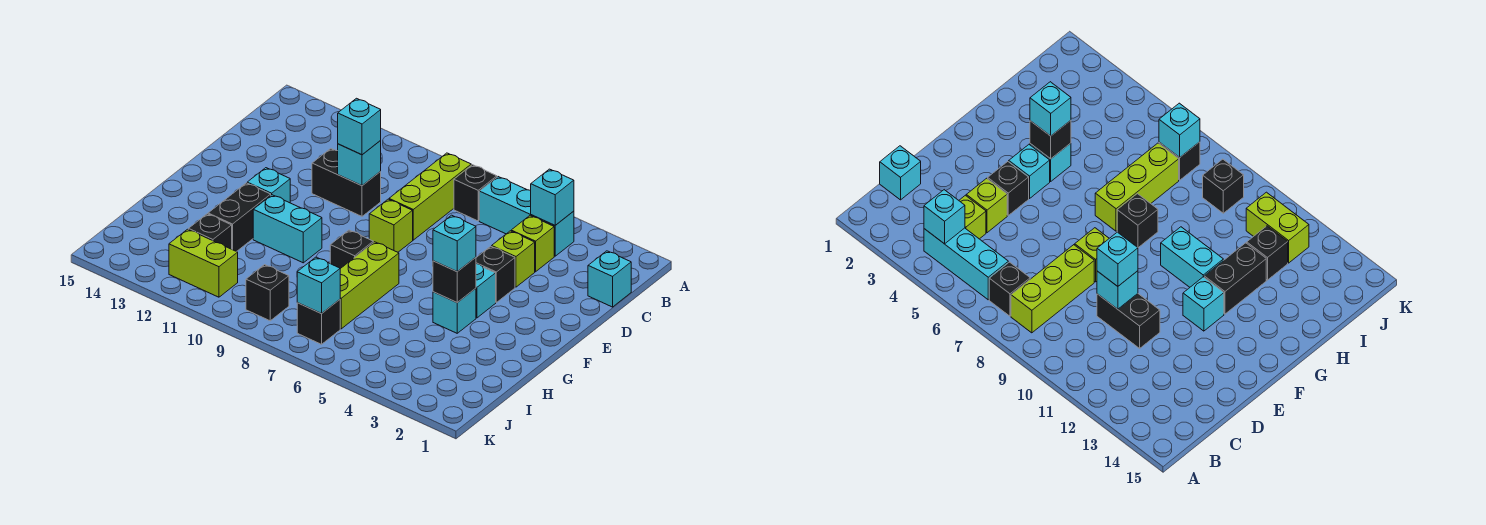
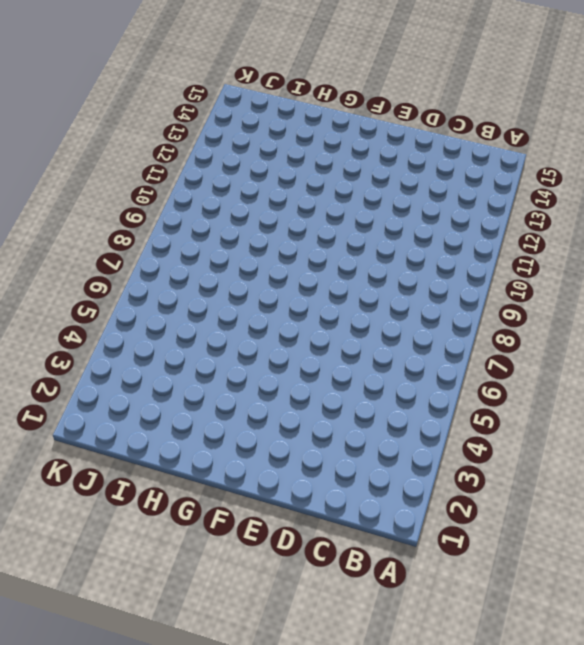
none -> cyan brick B4:B6 level 1
none -> black brick B7 level 1
none -> lime brick B8:D8 level 1

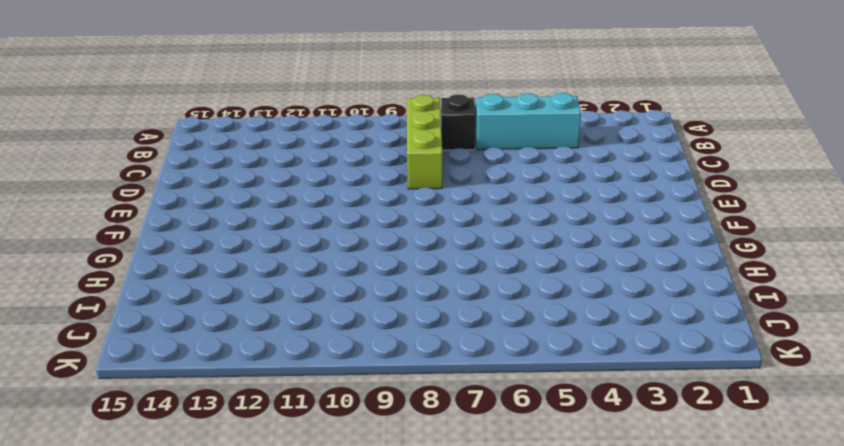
none -> cyan brick C1 level 1
none -> lime brick C4 level 1
none -> lime brick D4 level 1

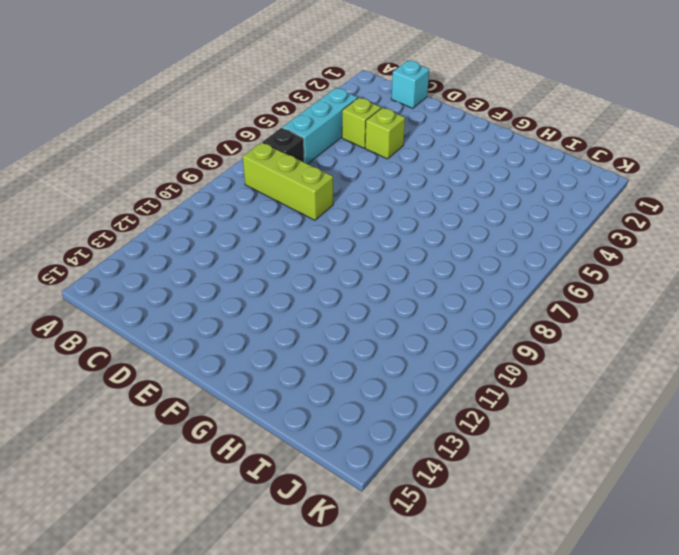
none -> black brick D10:D11 level 1
none -> black brick E4 level 1
none -> lime brick E8 level 1

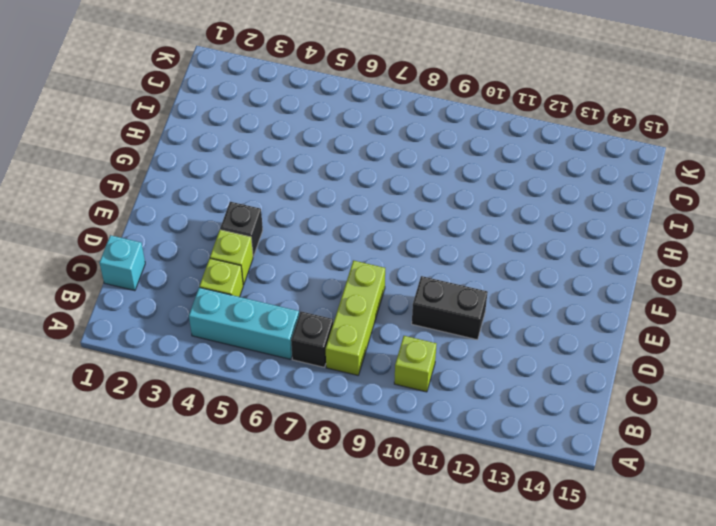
lime brick B10 level 1 -> lime brick E8 level 1
none -> cyan brick F4 level 1
none -> cyan brick F12 level 1
none -> cyan brick G4 level 1

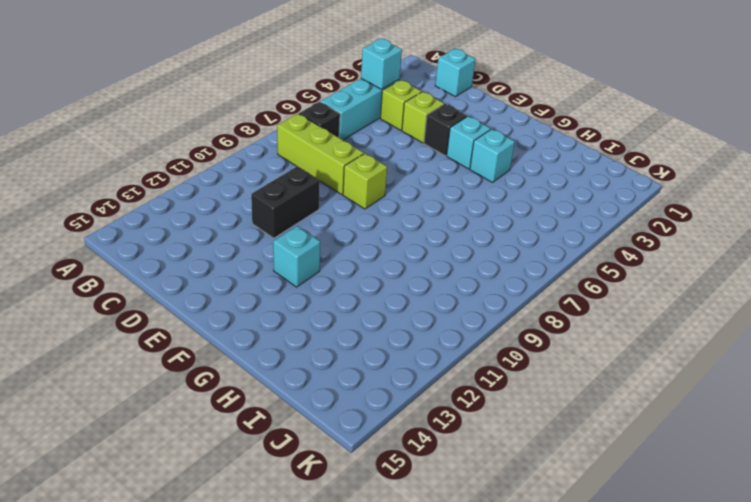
none -> lime brick G7:I7 level 1
none -> black brick G8 level 1
none -> cyan brick G10:G11 level 1

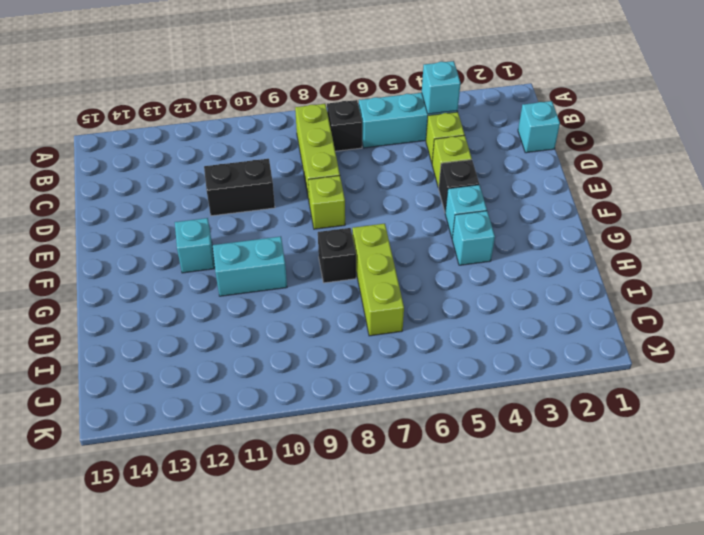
none -> black brick G12:H12 level 1
none -> black brick I12 level 1
none -> black brick J7 level 1

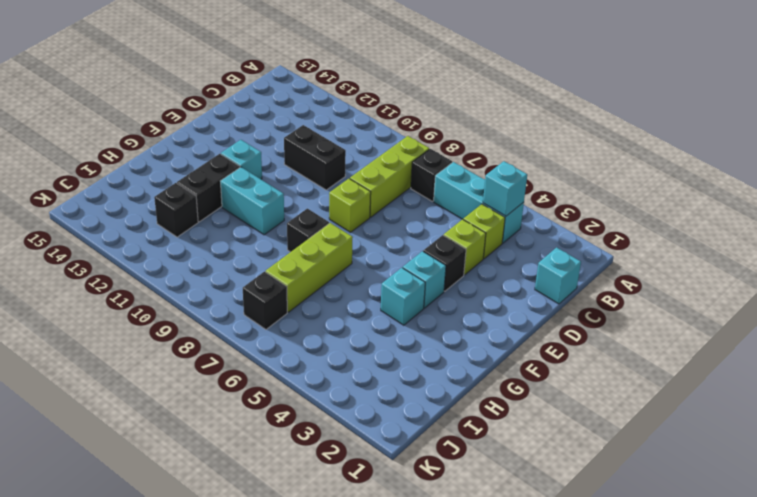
none -> black brick J9 level 1
none -> lime brick J11:J12 level 1
none -> cyan brick D10 level 2

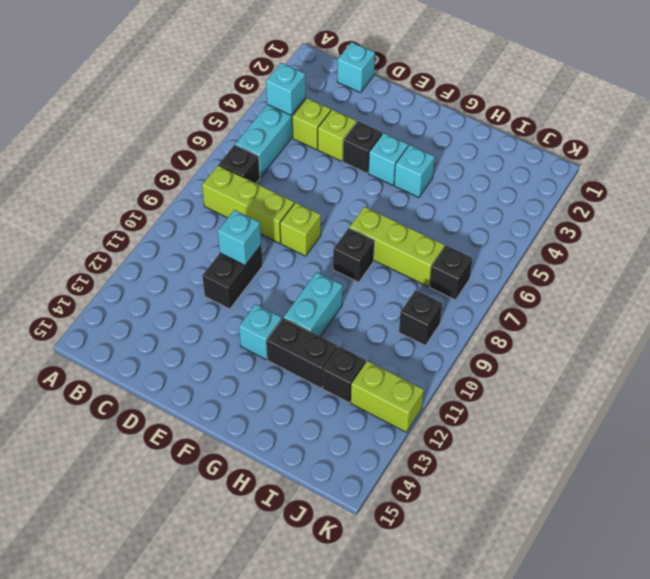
lime brick J12:K12 level 1 -> lime brick J11:J12 level 1
none -> black brick G4 level 2
none -> cyan brick J7 level 2
none -> cyan brick D10 level 3

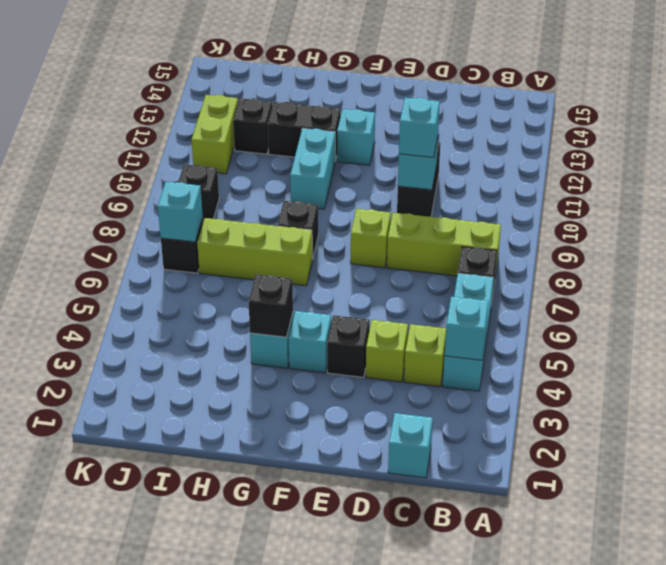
none -> cyan brick G4 level 3

